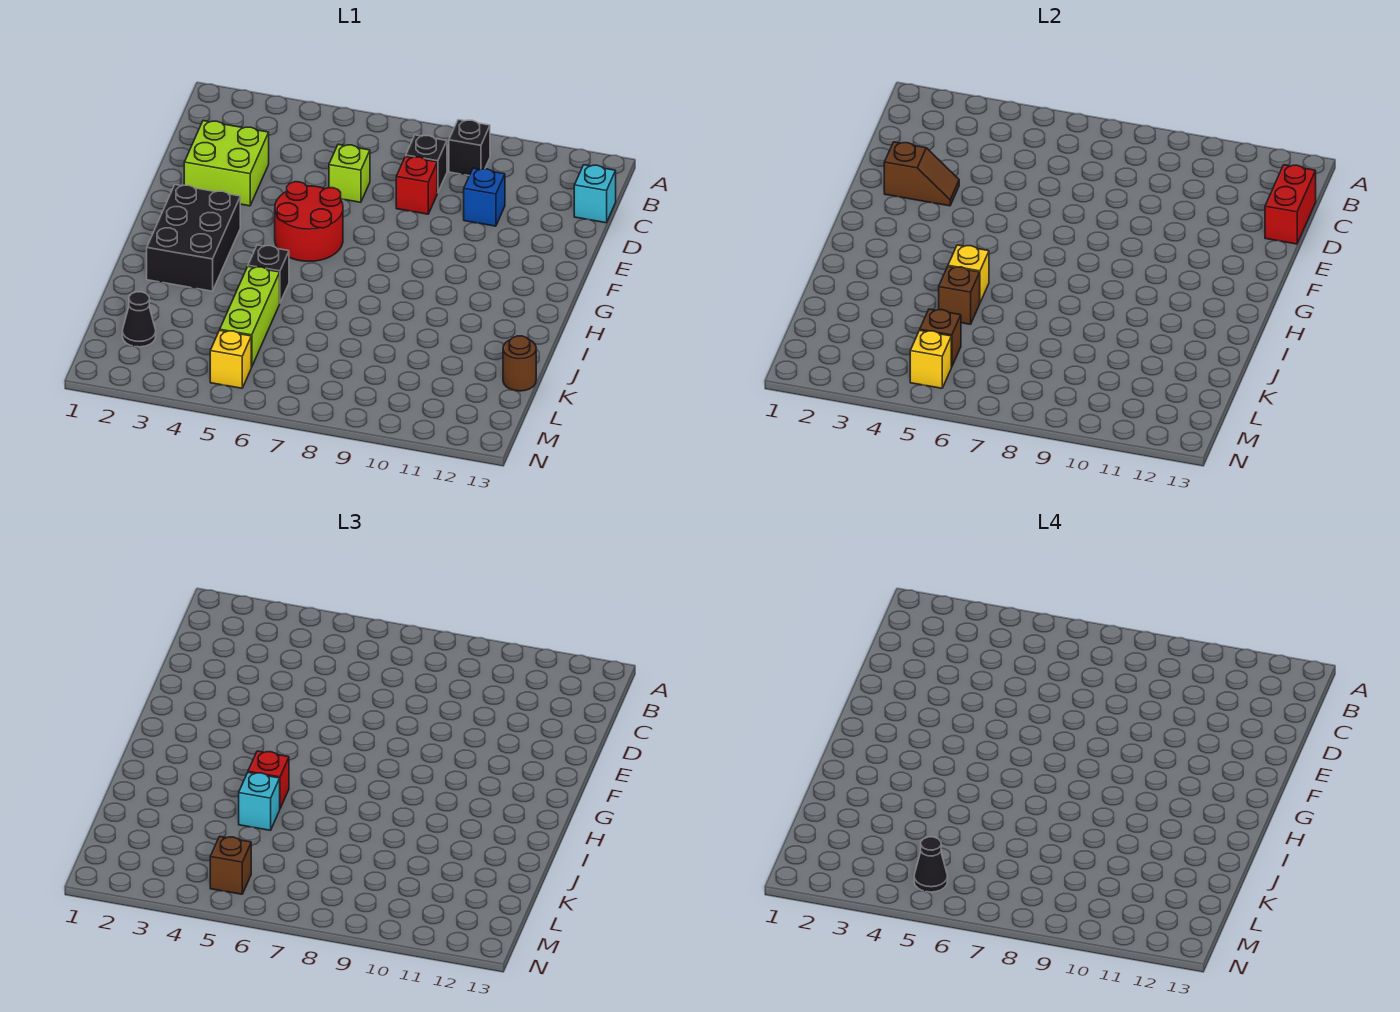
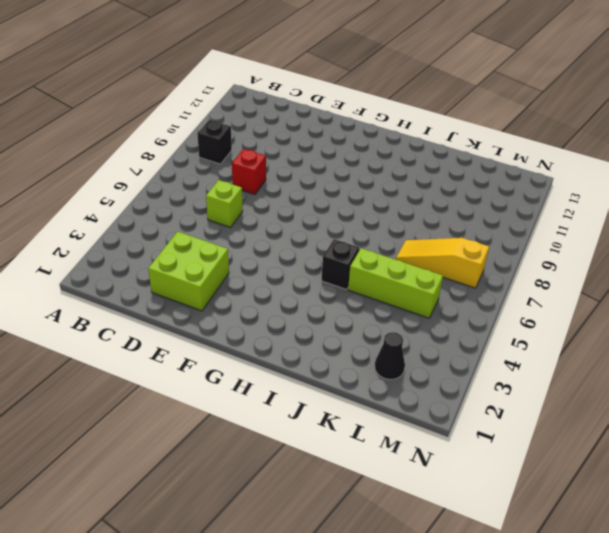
yellow slope K7:M7 level 1 top M -> none
none -> black brick C8 level 1
none -> cyan brick C13 level 1
none -> blue brick D10 level 1

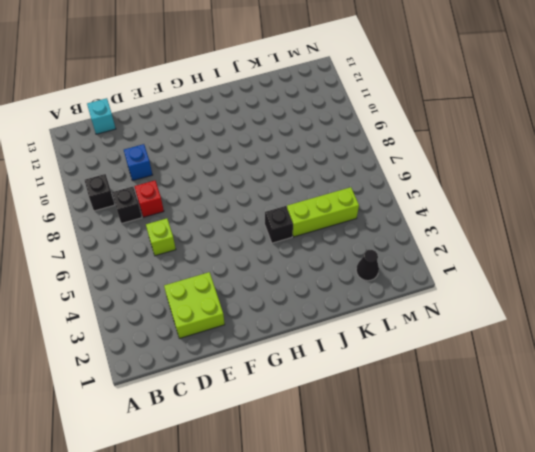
none -> red round brick F5:G6 level 1
none -> black brick G2:I3 level 1
none -> brown round brick K13 level 1

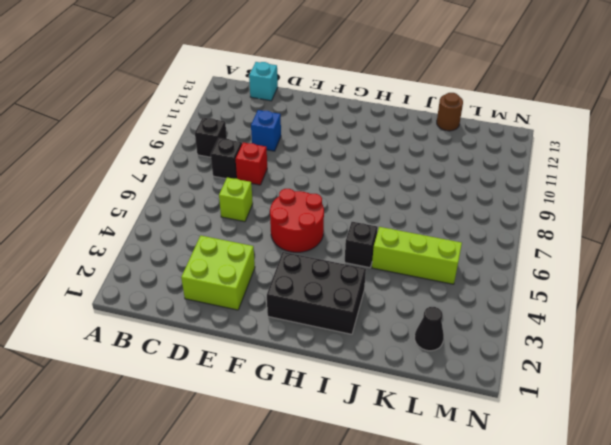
none -> yellow brick M5 level 1
none -> red brick C13:D13 level 2
none -> brown slope E2:E3 level 2 top 2

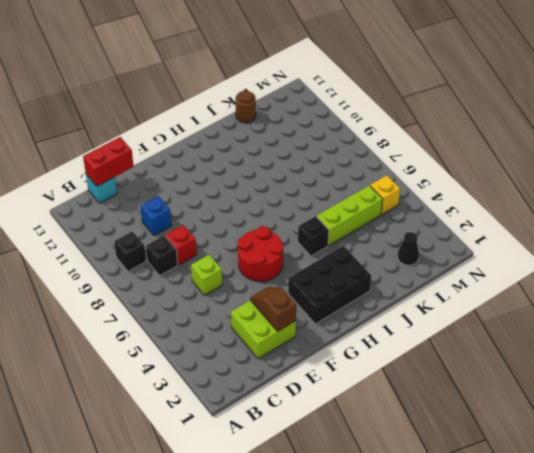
none -> yellow brick I5 level 2
none -> brown brick J5 level 2
none -> brown brick L5 level 2

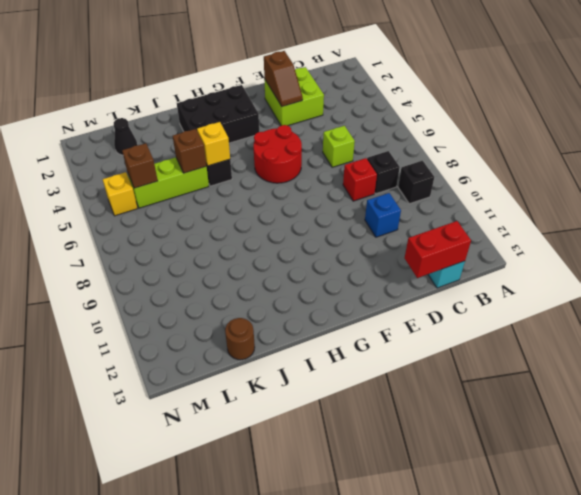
none -> yellow brick M5 level 2
none -> red brick I5 level 3
none -> cyan brick J5 level 3

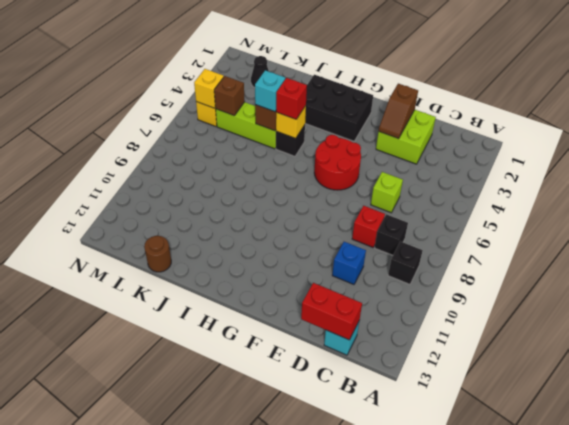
none -> brown brick M5 level 3
none -> black cone M5 level 4

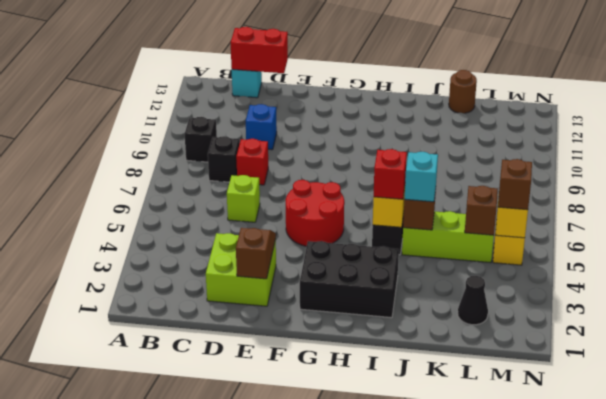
none -> black cone M5 level 4

